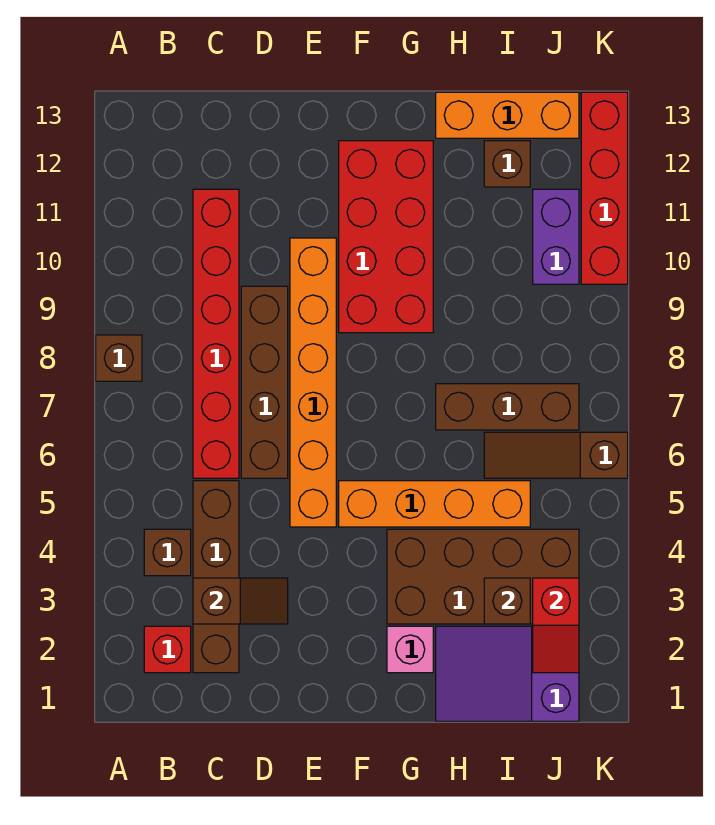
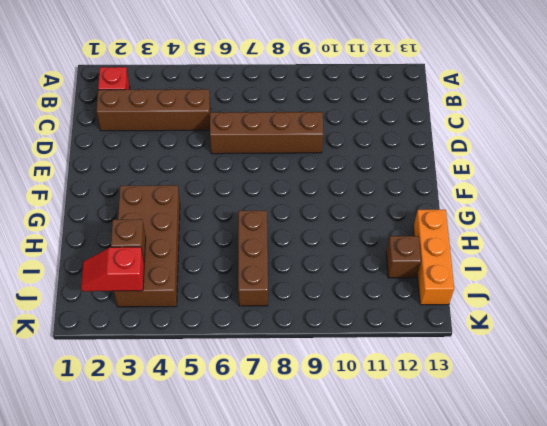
none -> brown brick A8 level 1
none -> brown brick B4 level 1
none -> red brick C6:C11 level 1

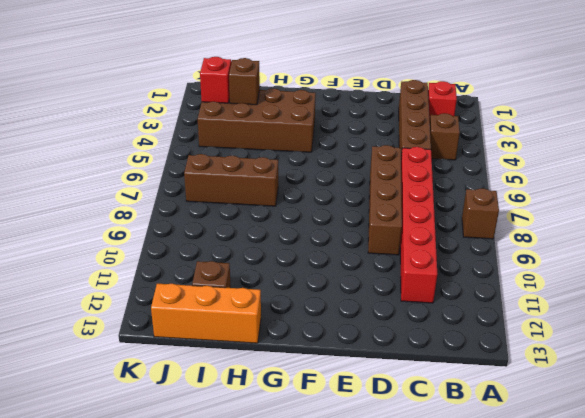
none -> orange brick E5:E10 level 1
none -> orange brick F5:I5 level 1
none -> red brick F9:G12 level 1

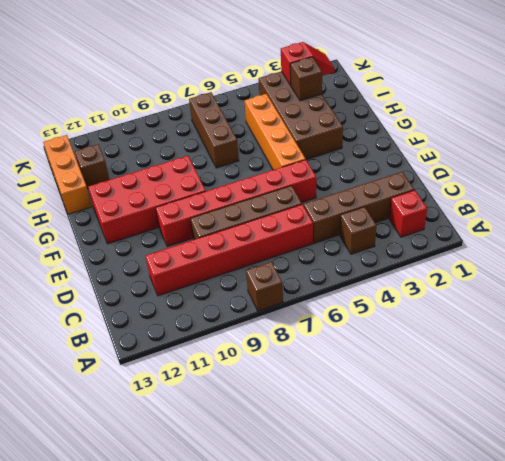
red brick E5:E10 level 1 -> orange brick E5:E10 level 1
none -> pink brick G2 level 1
none -> purple slope H1:J2 level 1 top J
none -> brown slope I6:K6 level 1 top K

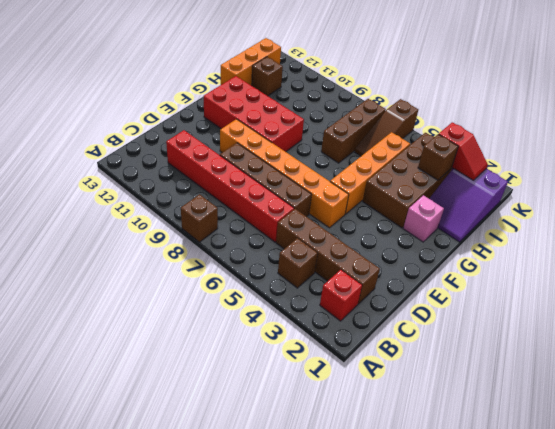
none -> purple brick J10:J11 level 1
none -> red brick K10:K13 level 1
none -> brown slope C3:D3 level 2 top C

